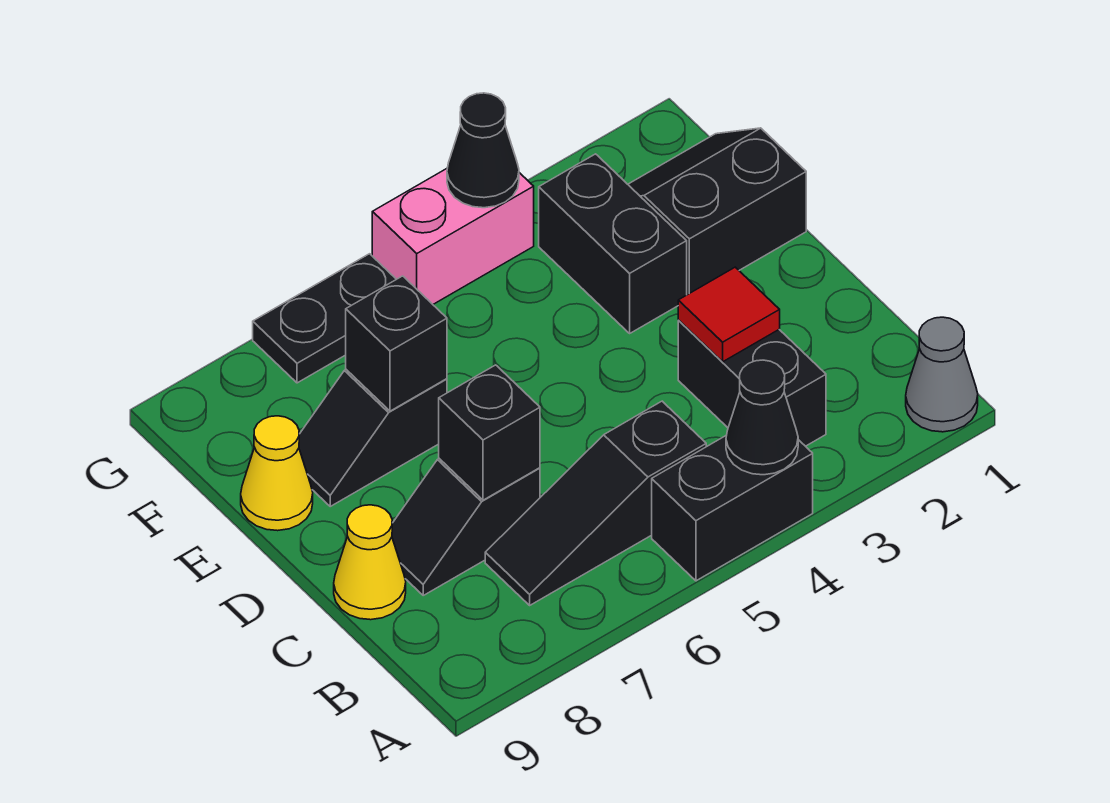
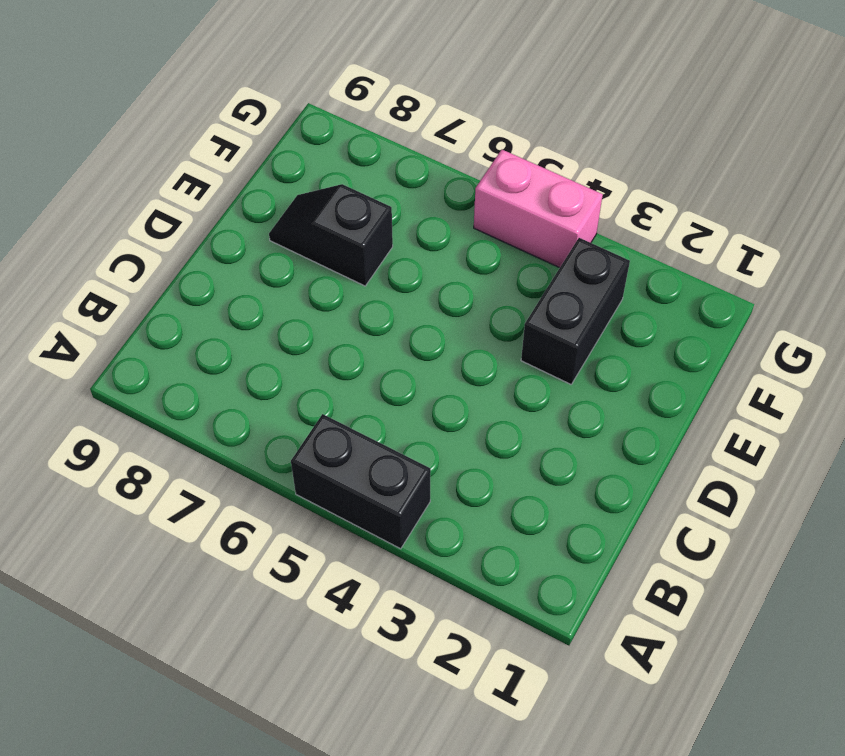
none -> grey cone A1 level 1
none -> black brick B3:C3 level 1
none -> black slope B5:B7 level 1 top 5

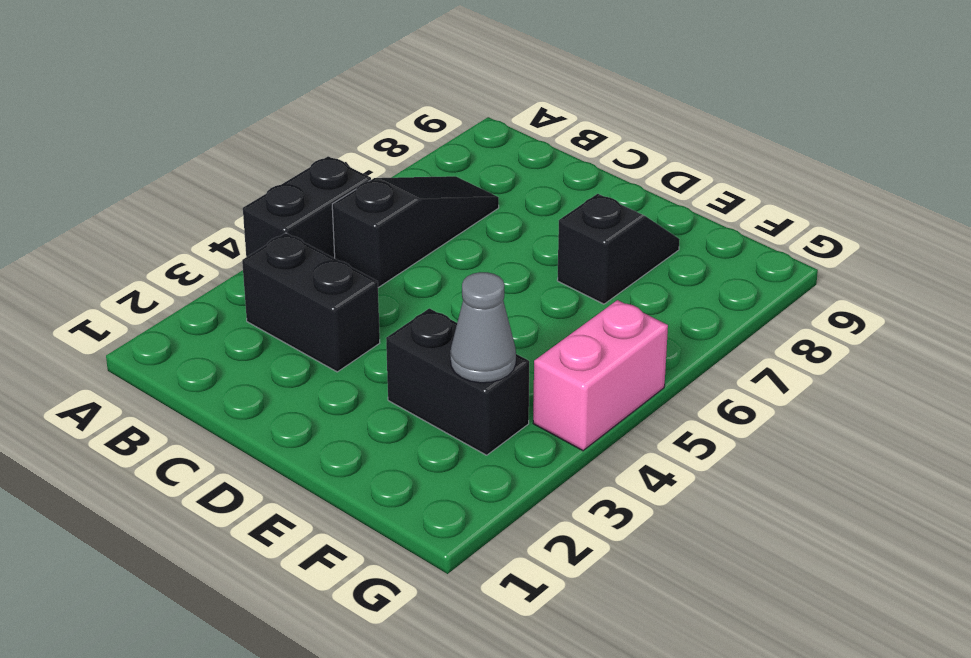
grey cone F3 level 2 -> grey cone A1 level 1
none -> black slope C7:C8 level 1 top 7
none -> yellow cone C9 level 1
none -> black slope E1:F2 level 1 top E

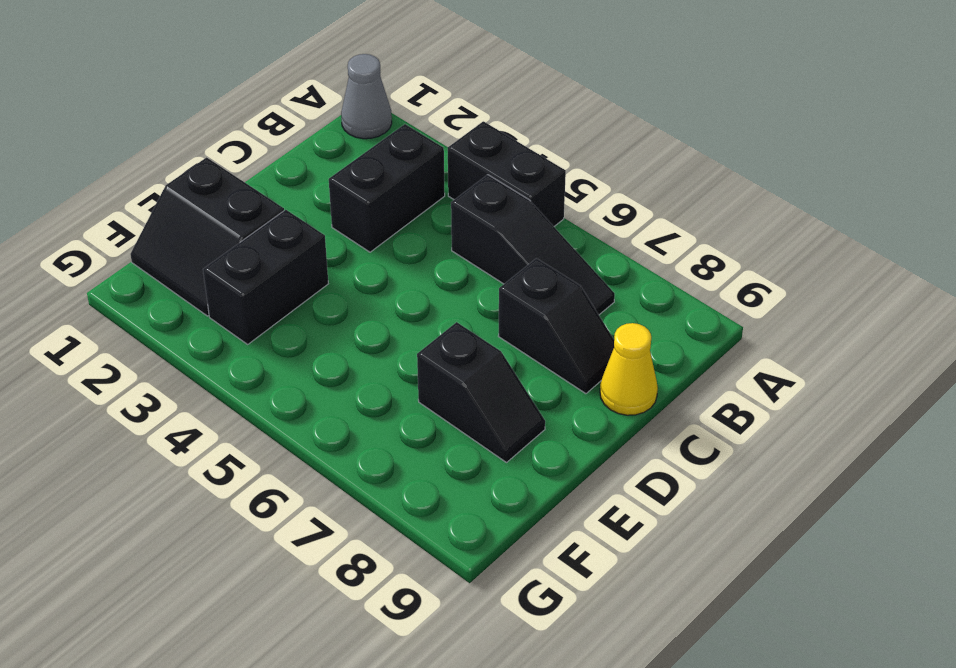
none -> yellow cone E9 level 1
none -> pink brick G4:G5 level 1
none -> black plate G6:G7 level 1

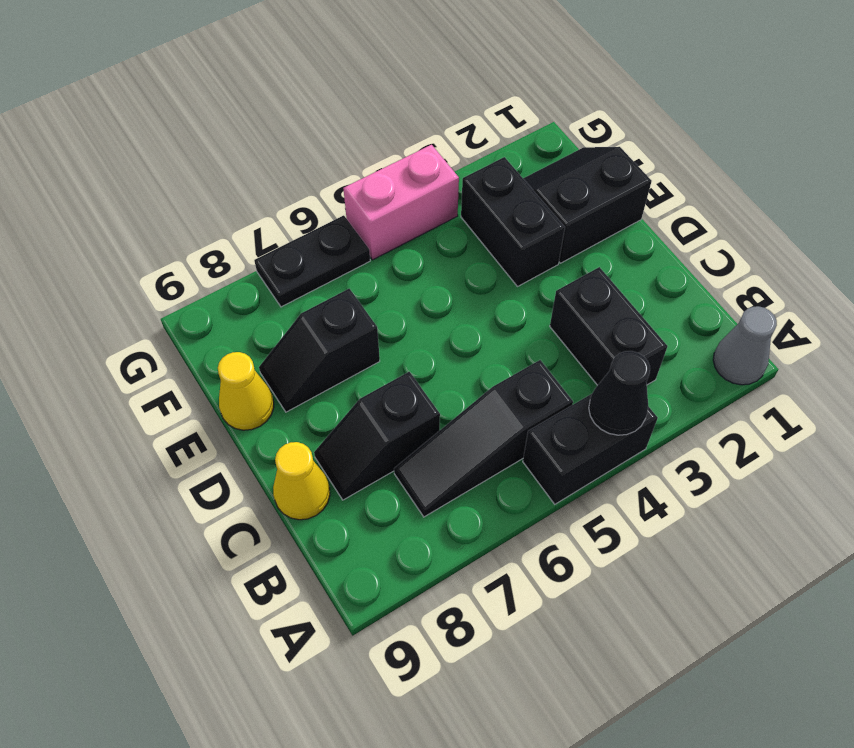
none -> red tile C3 level 2
none -> black brick C7 level 2
none -> black brick E7 level 2

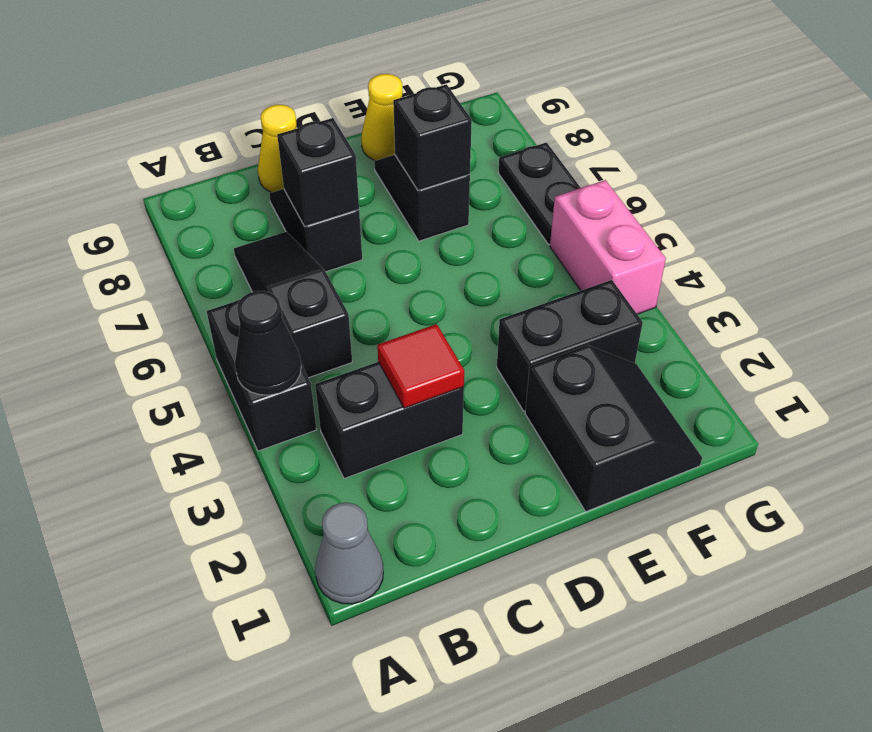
none -> black cone G4 level 2

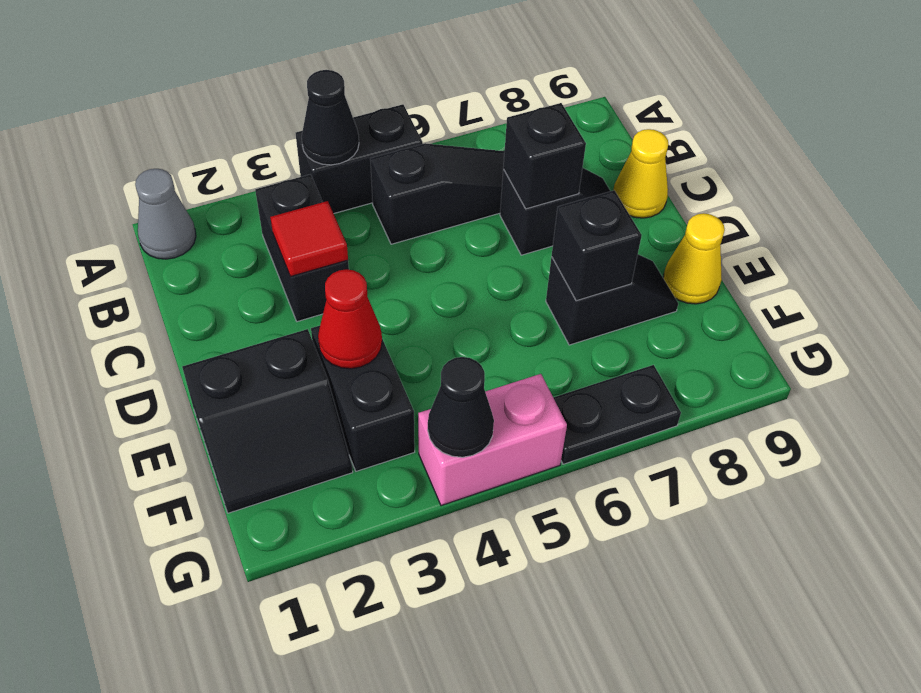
red cone E3 level 2 -> none

